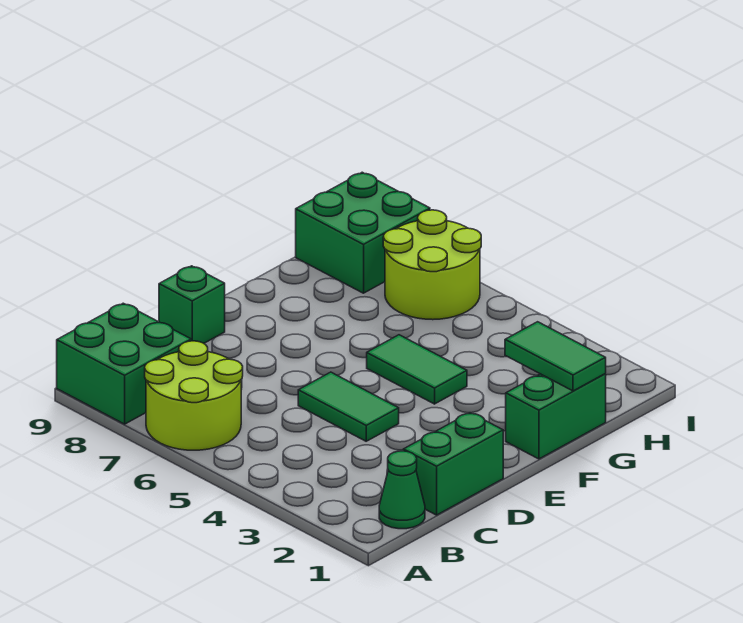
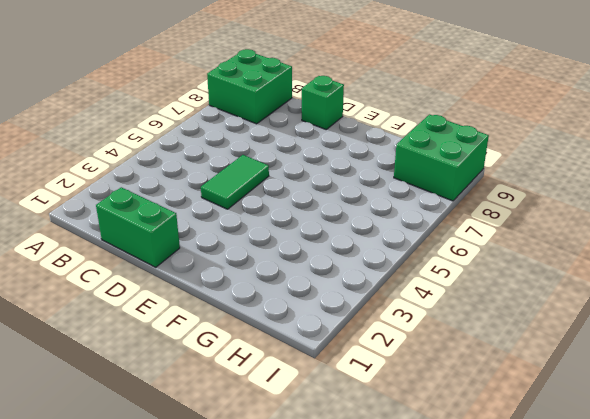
none -> lime round brick A6:B7 level 1
none -> green cone B1 level 1

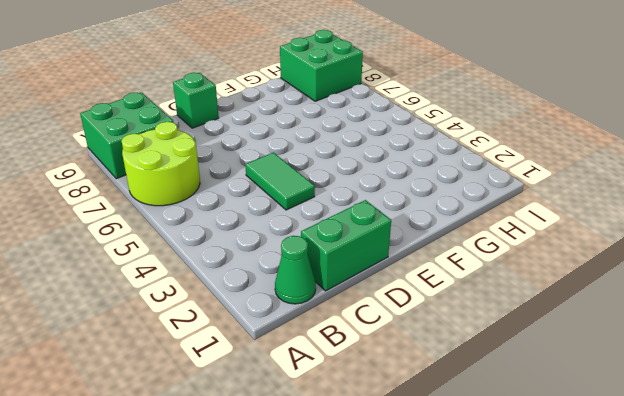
none -> green brick F1:G1 level 1
none -> green tile F4:F5 level 1

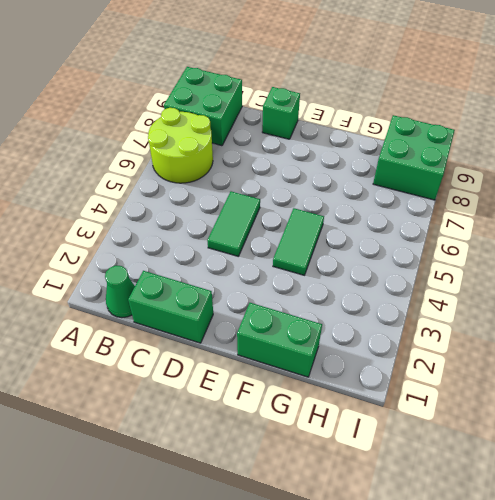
none -> lime round brick H6:I7 level 1
none -> green tile G1:G2 level 2

